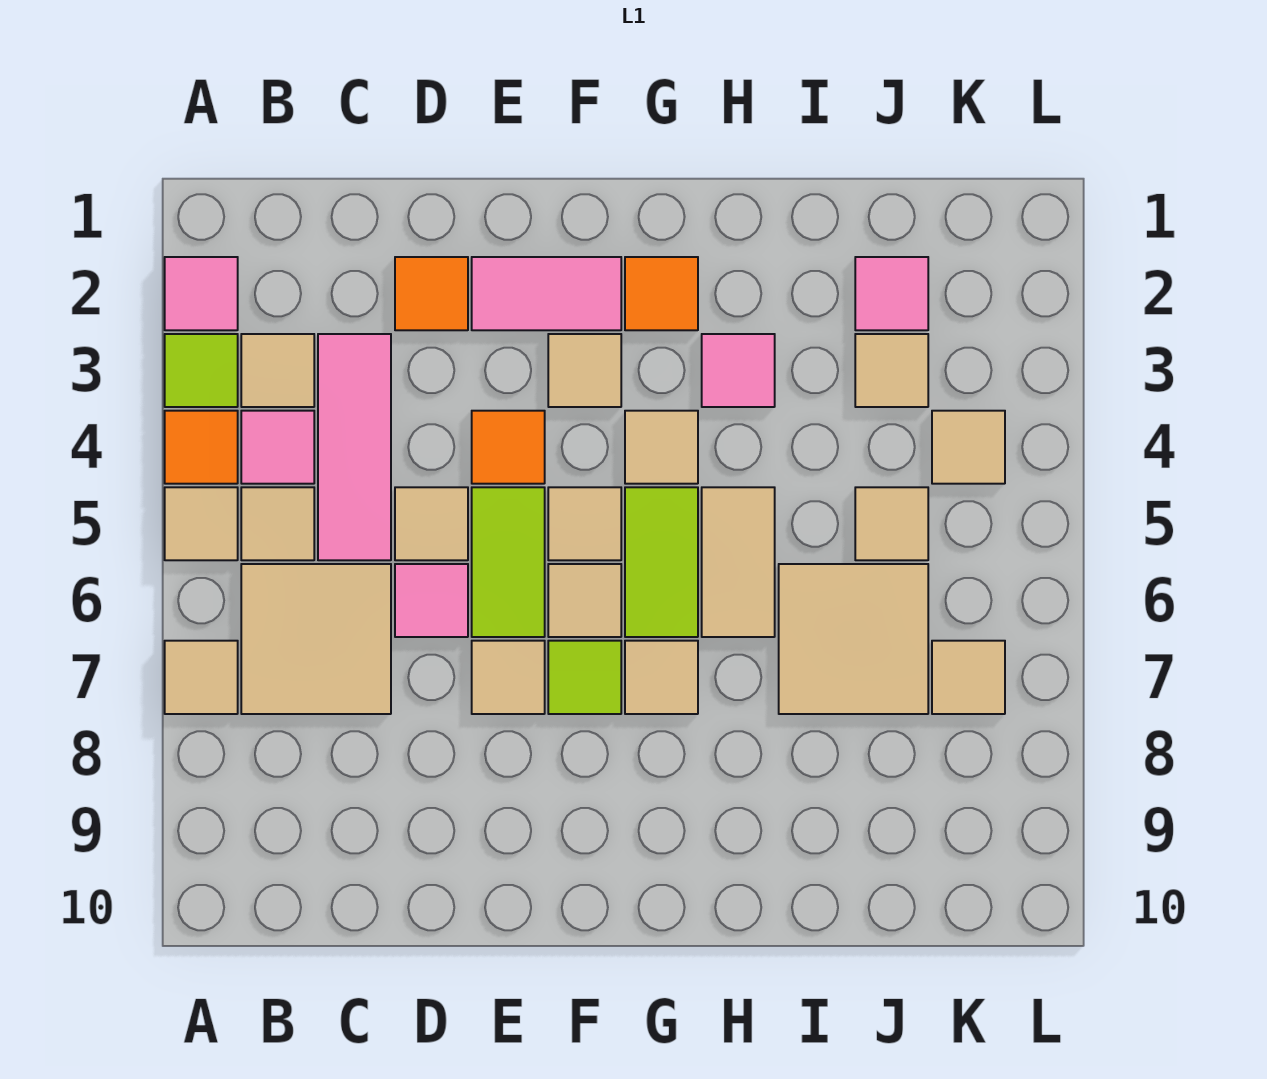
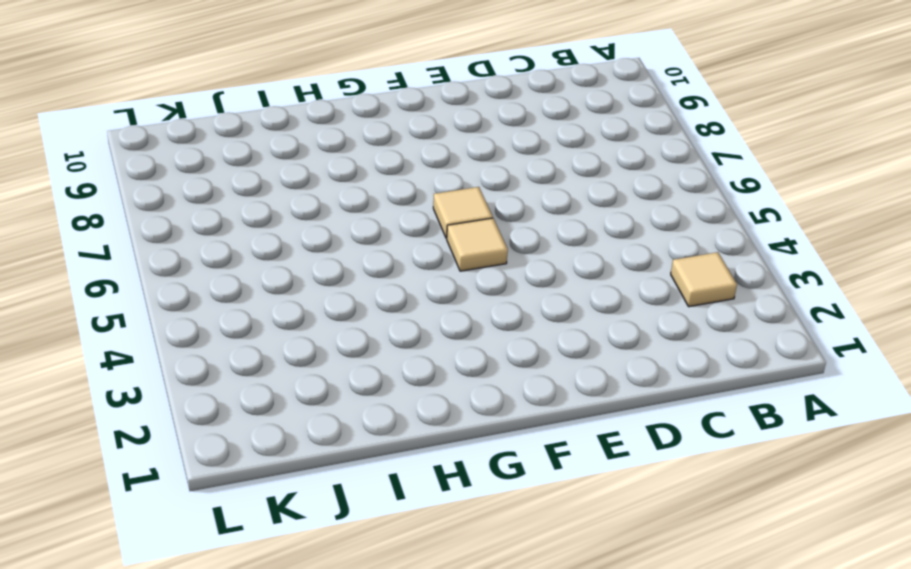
none -> pink tile A2 level 1
none -> lime tile A3 level 1
none -> orange tile A4 level 1
none -> tan tile A5 level 1

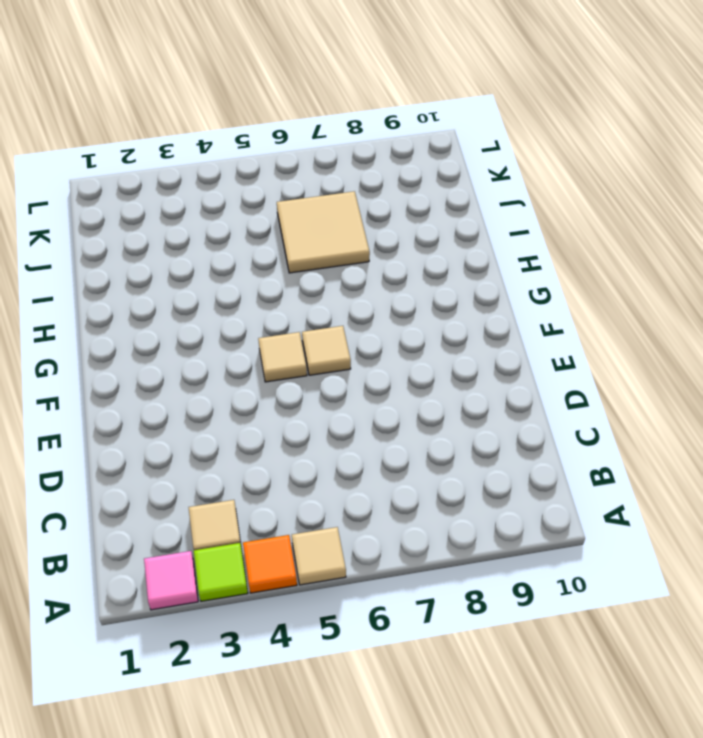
none -> tan tile A7 level 1
none -> pink tile B4 level 1
none -> tan tile B5 level 1
none -> tan tile B6:C7 level 1

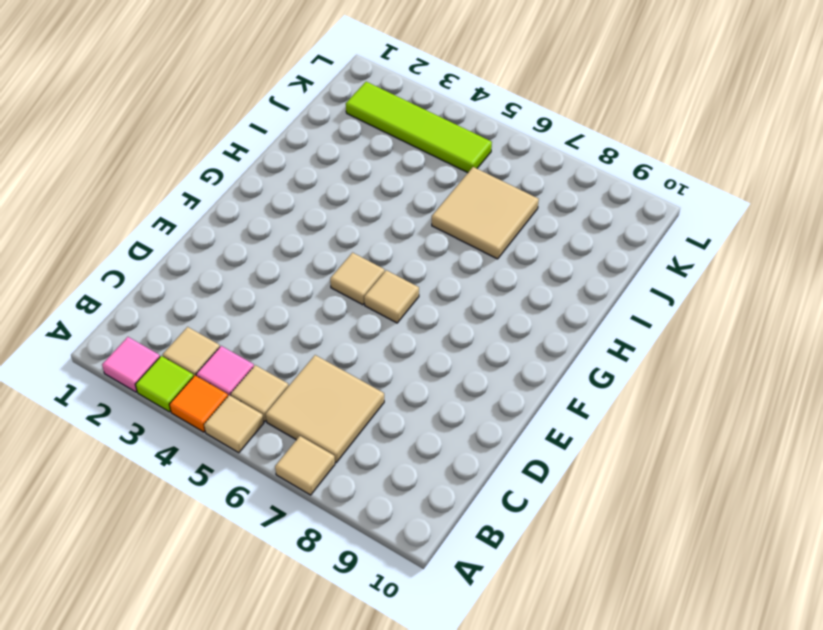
lime tile K2:K5 level 1 -> tan tile K4 level 1
none -> pink tile C3:C5 level 1
none -> orange tile D2 level 1
none -> tan tile D5 level 1
none -> pink tile D6 level 1

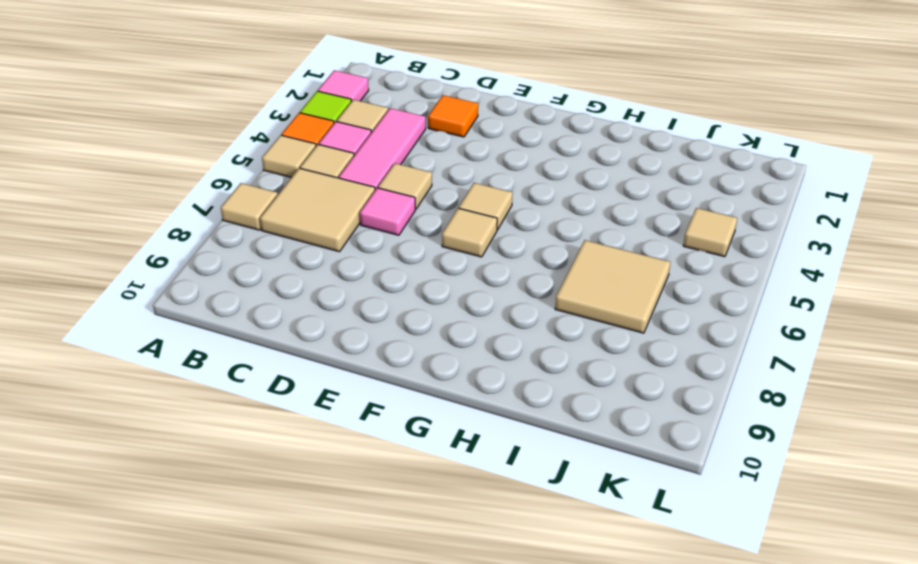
none -> pink tile E2:F2 level 1
none -> orange tile E4 level 1
none -> lime tile E5:E6 level 1
none -> tan tile E7 level 1

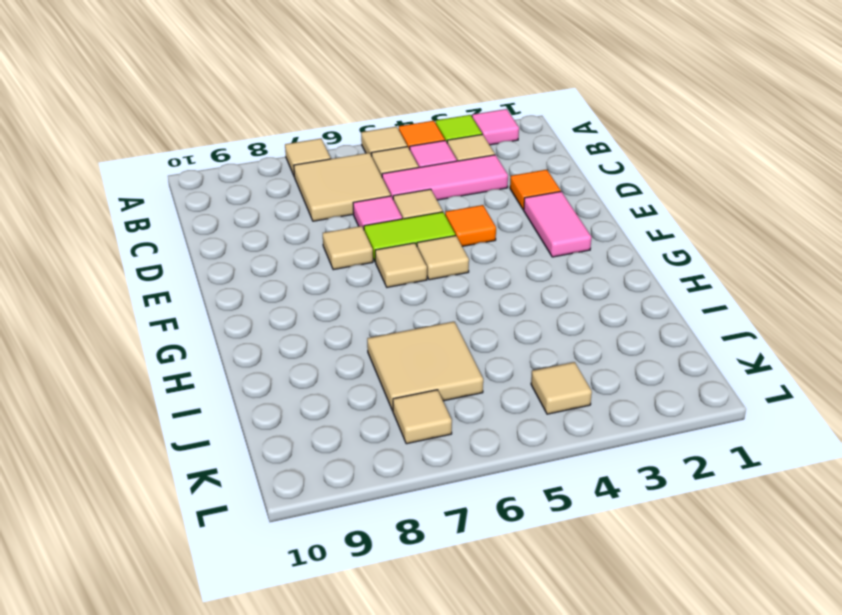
none -> tan tile F3 level 1
none -> lime tile F7 level 1
none -> orange tile G2 level 1
none -> tan tile G4 level 1

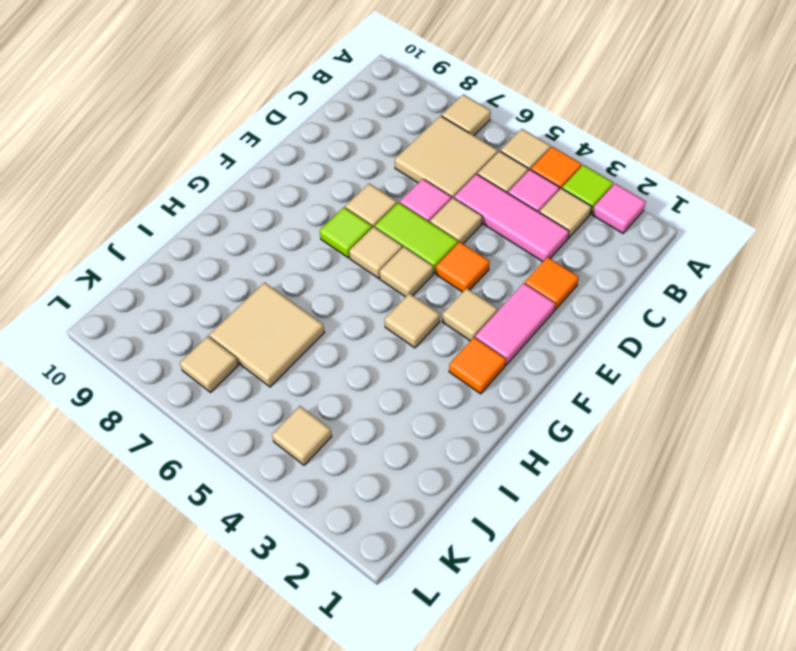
none -> lime tile G5:G6 level 1
none -> tan tile G7 level 1
none -> pink tile H3 level 1
none -> tan tile H5:H6 level 1

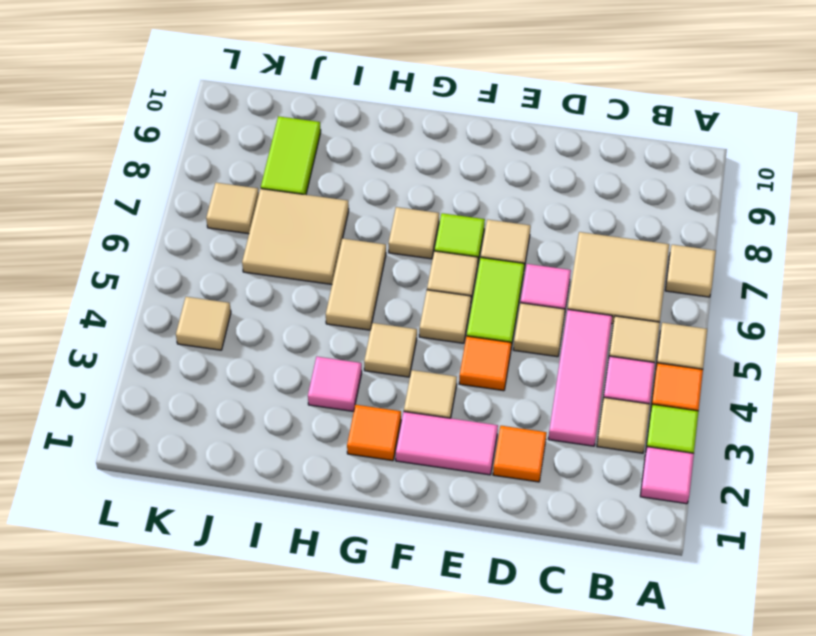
lime tile J8:J9 level 1 -> lime tile G5:G6 level 1
none -> pink tile J2 level 1
none -> tan tile J3 level 1
none -> tan tile J5 level 1

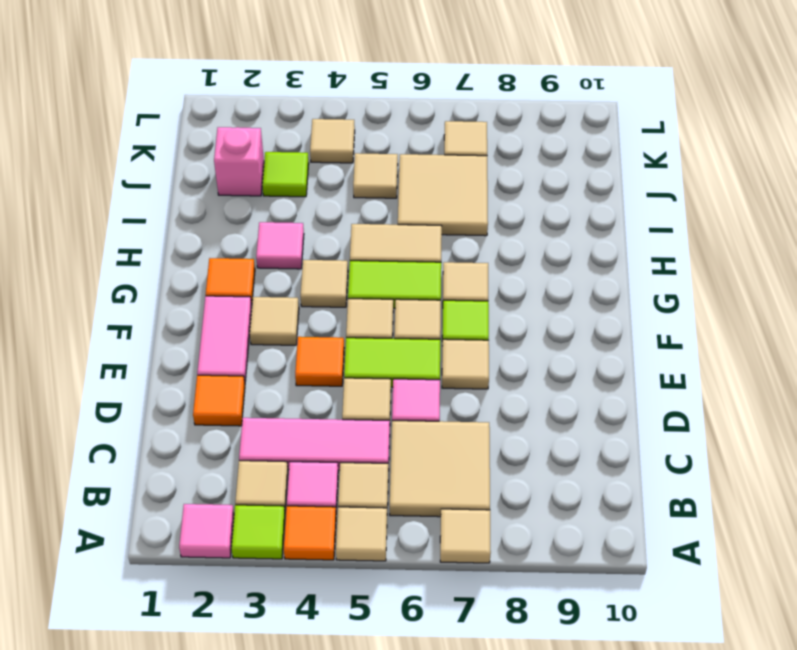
pink brick J2 level 1 -> pink tile J2 level 1
lime tile J3 level 1 -> tan tile J3 level 1

